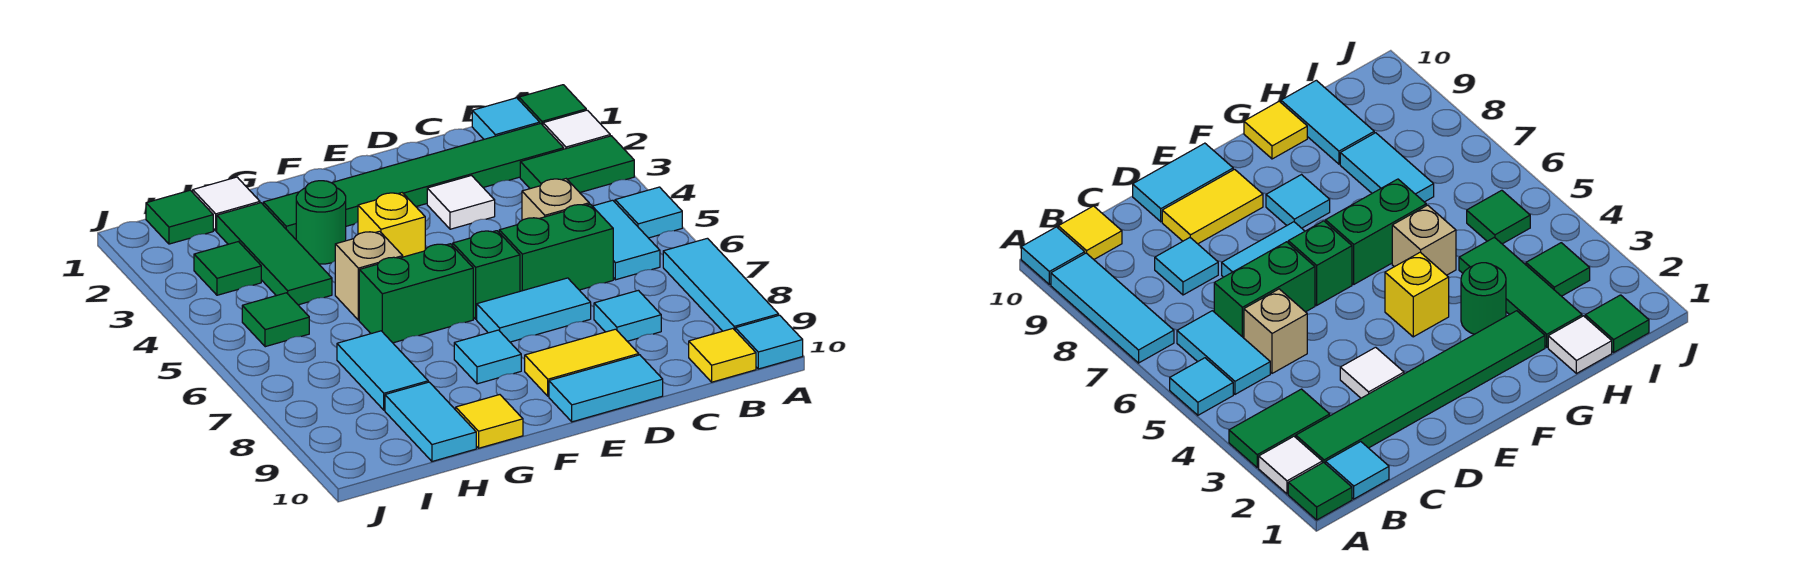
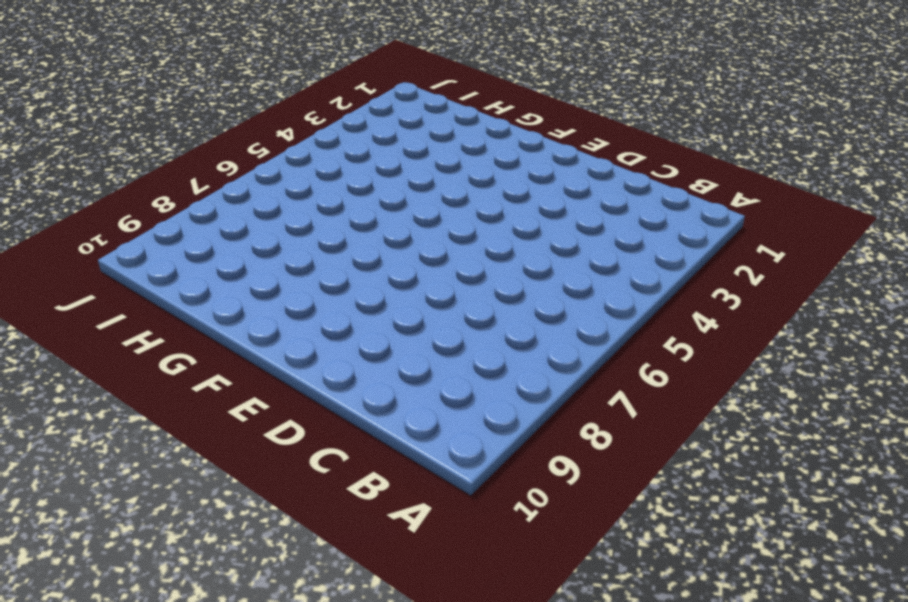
none -> green tile A1 level 1
none -> white tile A2 level 1
none -> green tile A3:B3 level 1
none -> cyan tile A5 level 1

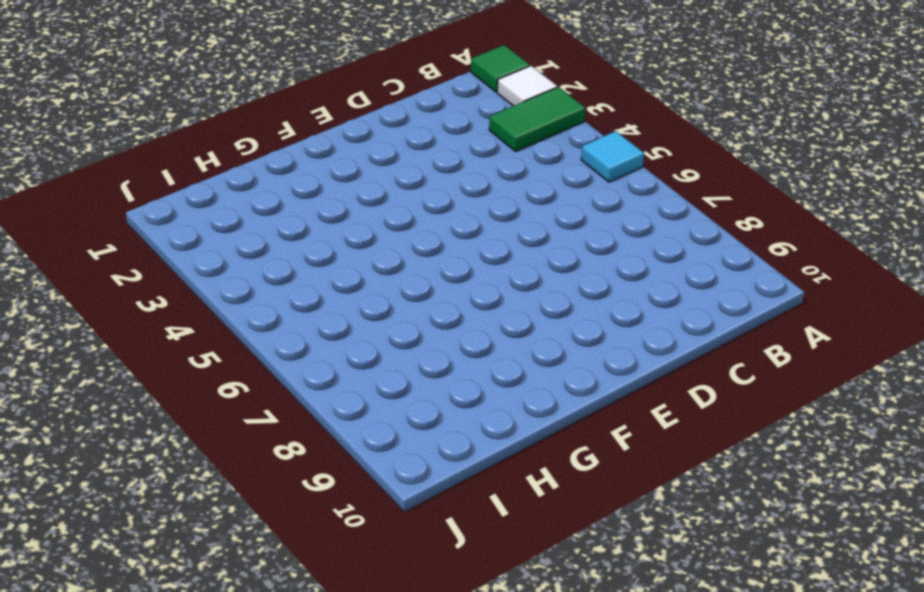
none -> cyan tile A7:A9 level 1
none -> cyan tile A10 level 1
none -> cyan tile B1 level 1
none -> green tile B2:G2 level 1

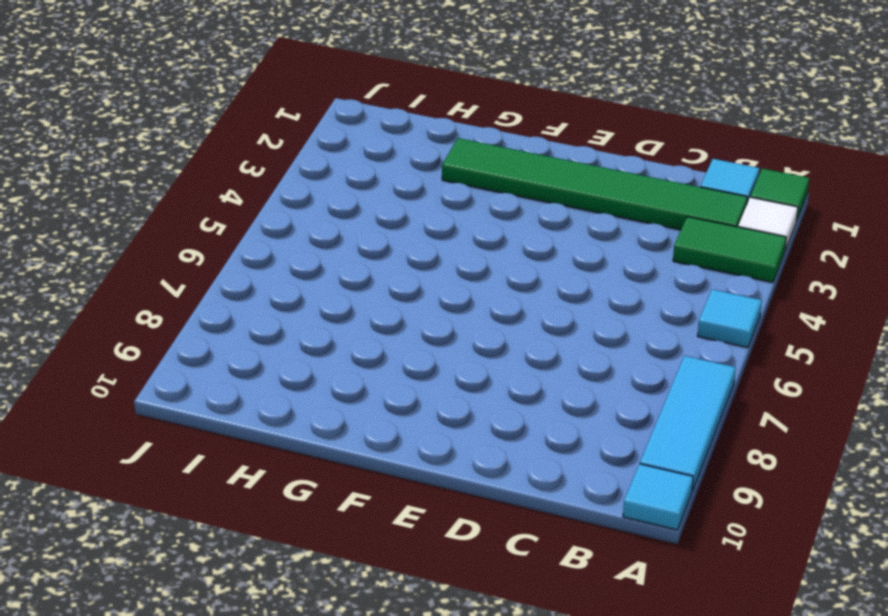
none -> cyan tile B5:B6 level 1
none -> yellow tile B10 level 1
none -> tan brick C5 level 1
none -> green brick C6:D6 level 1

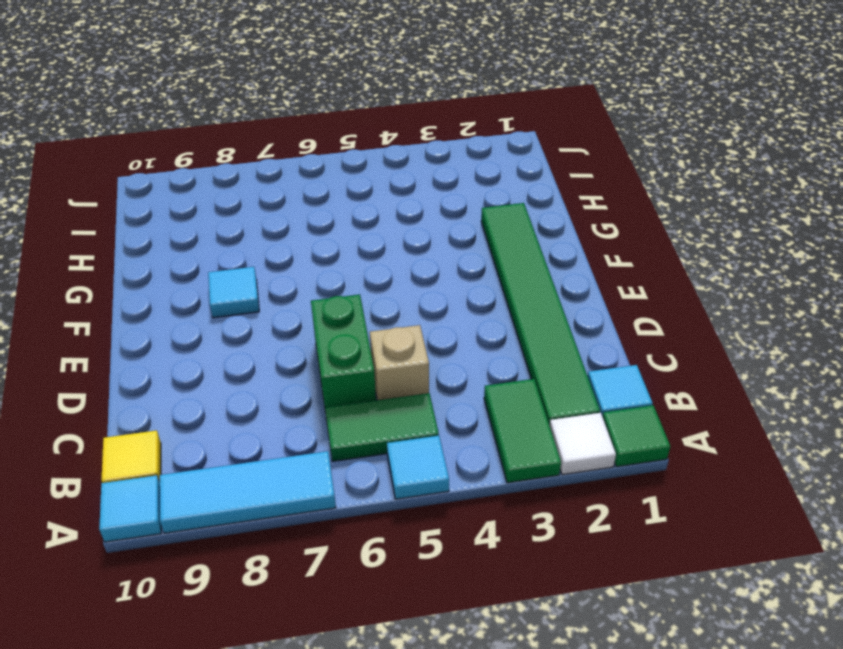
green tile B5:B6 level 1 -> cyan tile B5:B6 level 1
none -> cyan tile C8 level 1
none -> white tile D3 level 1
none -> cyan tile D7:E7 level 1
none -> yellow tile D9:E9 level 1

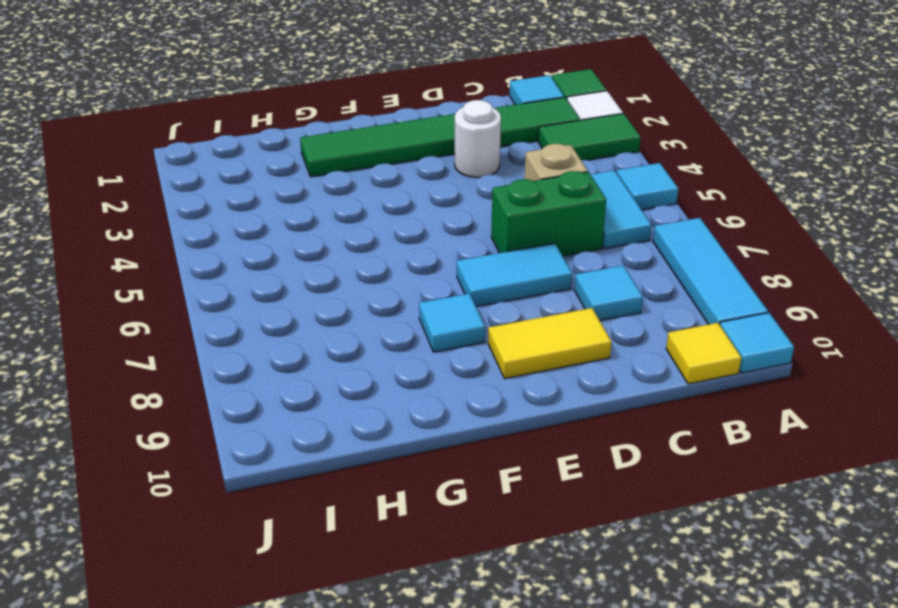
white round brick D3 level 1 -> white tile D3 level 1
none -> cyan tile D10:E10 level 1
none -> green brick E6 level 1
none -> yellow brick F4 level 1
none -> green brick F6:G6 level 1

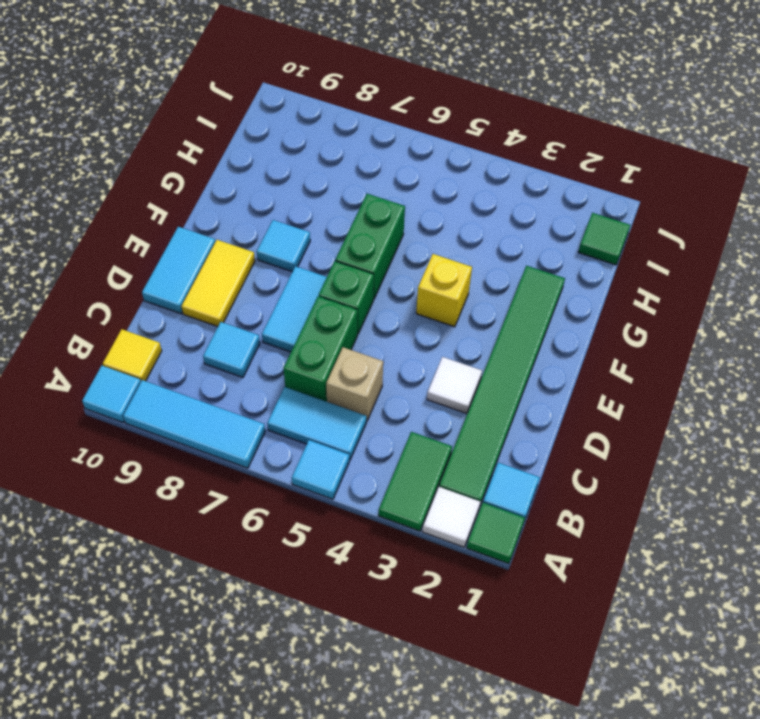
none -> green round brick G3 level 1
none -> tan brick G5 level 1
none -> yellow tile G10 level 1
none -> white tile H1 level 1

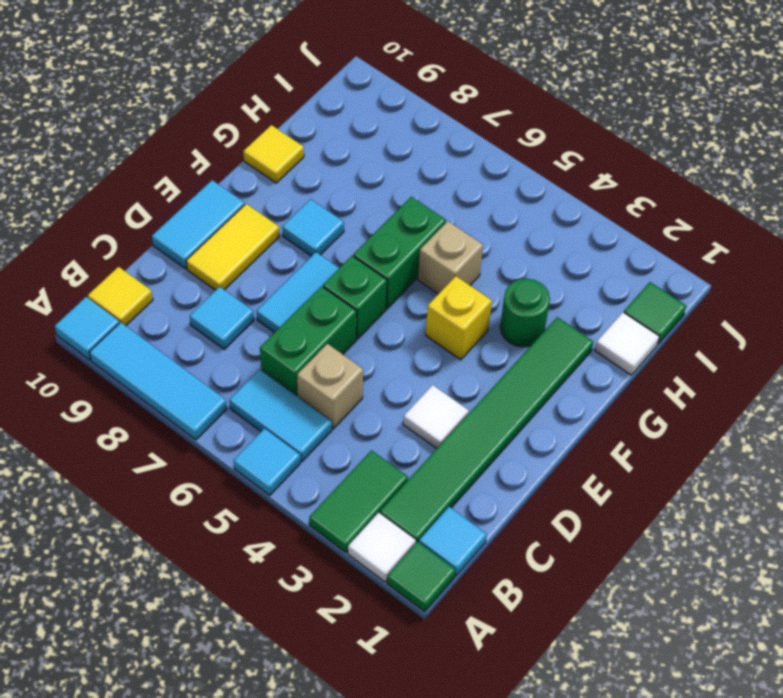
none -> green tile H2:H4 level 1
none -> cyan tile H7:H8 level 1
none -> cyan tile H9:H10 level 1
none -> green tile I3 level 1

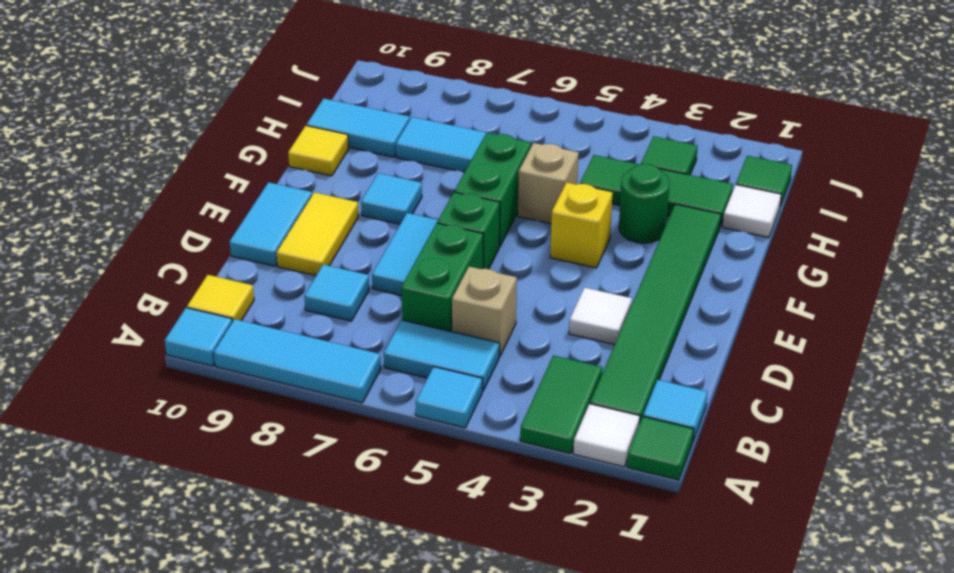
none -> green tile I5 level 1

